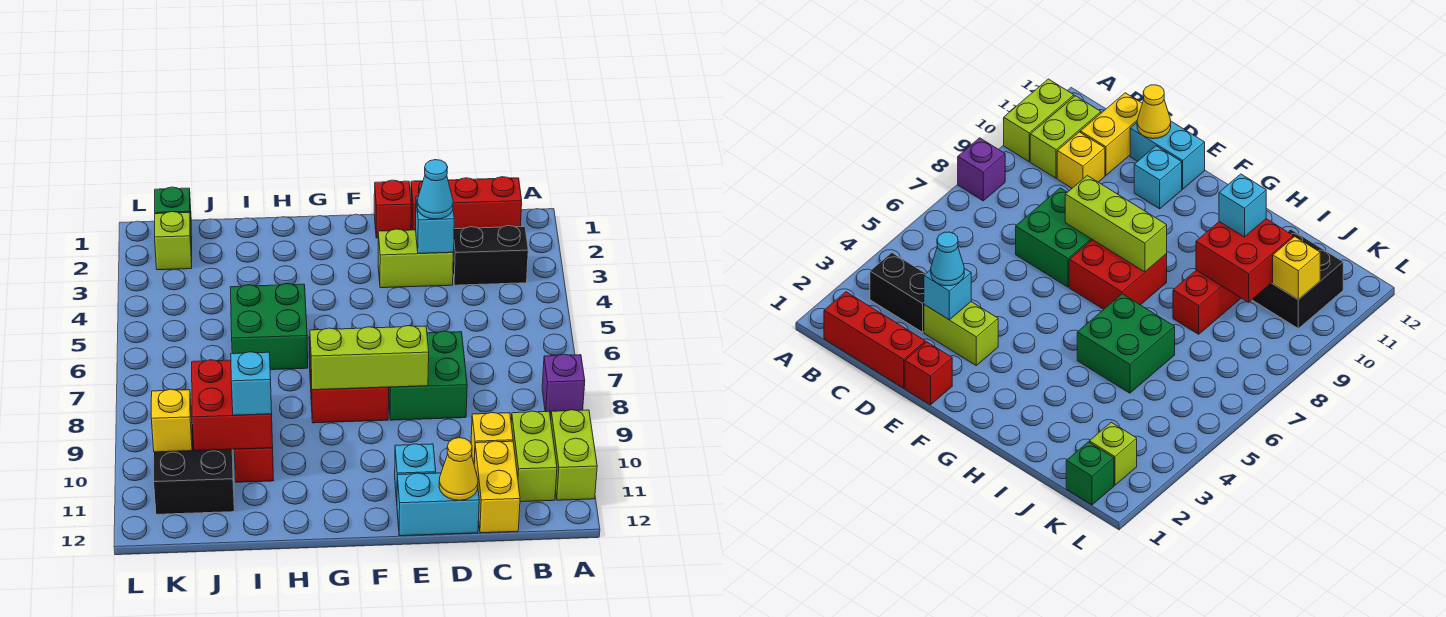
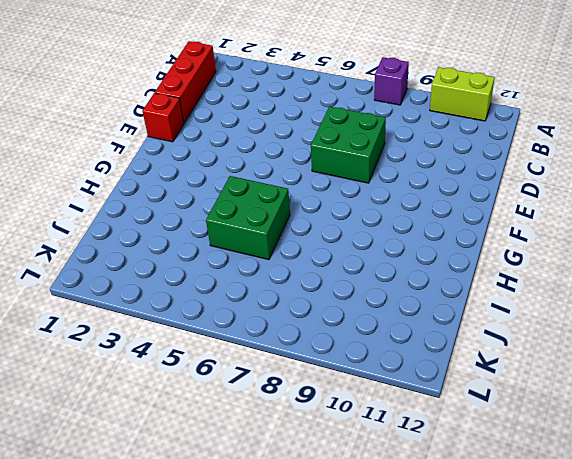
none -> black brick B3:C3 level 1
none -> lime brick B10:B11 level 1
none -> yellow brick C10 level 1

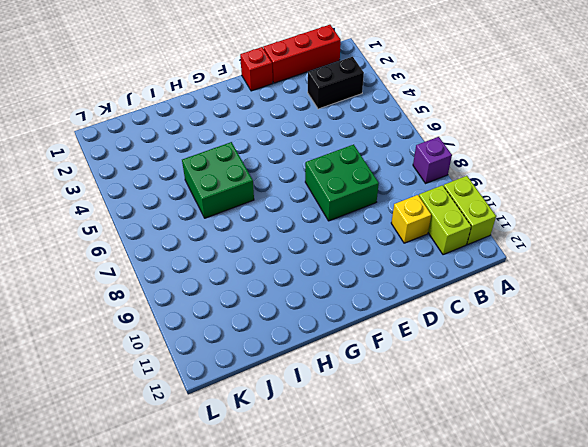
none -> yellow brick C11:C12 level 1
none -> lime brick D3:E3 level 1
none -> cyan brick D12:E12 level 1

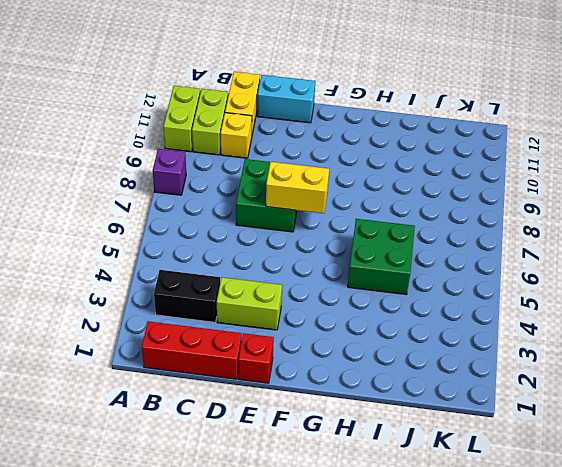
yellow brick E7:F7 level 2 -> none
none -> cyan brick E11 level 1
none -> red brick F7:G8 level 1
none -> red brick I8:I10 level 1

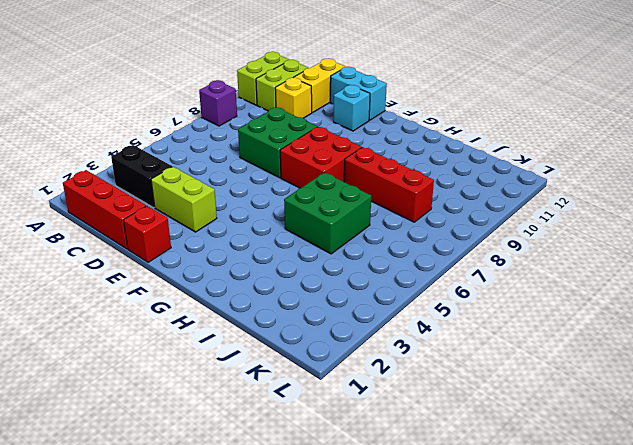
red brick H8:J8 level 1 -> red brick I8:I10 level 1
none -> black brick J10:K11 level 1
none -> green brick K1 level 1
none -> lime brick K2 level 1

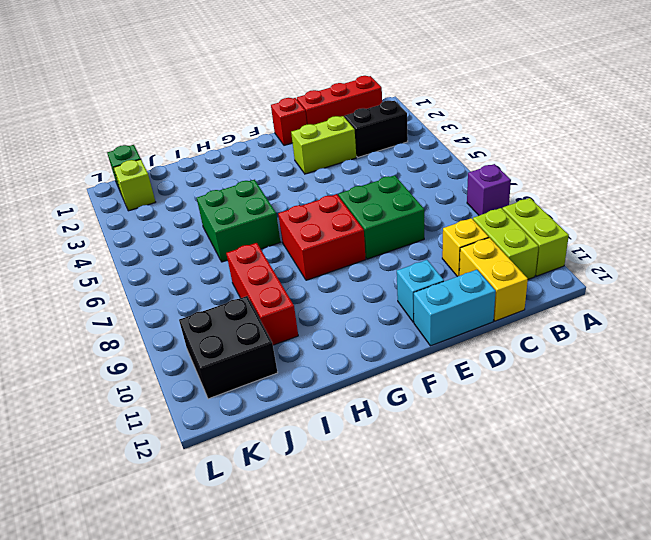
none -> cyan brick D3 level 2
none -> yellow cone D12 level 2
none -> lime brick E8:G8 level 2

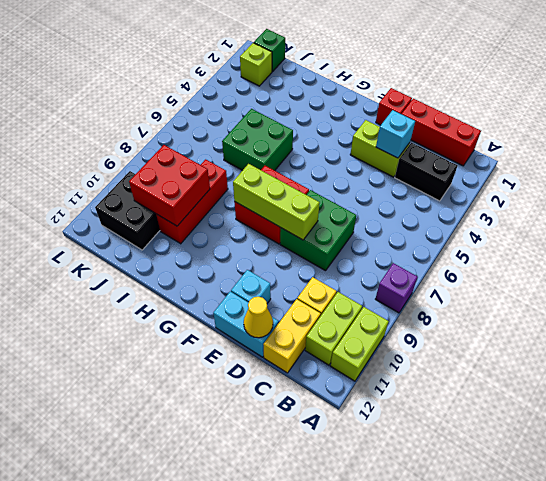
none -> yellow brick K10 level 2
none -> cyan cone D3 level 3
none -> cyan brick I10 level 3

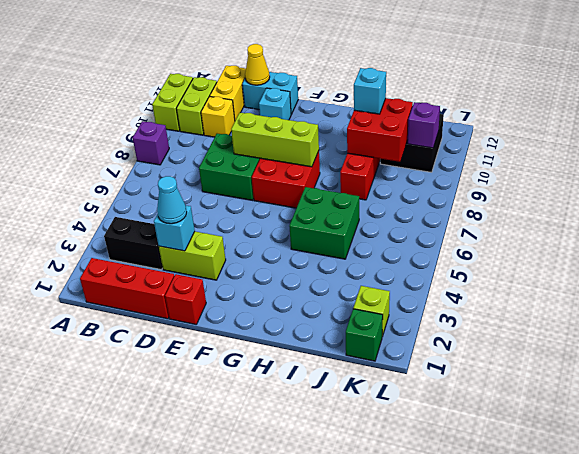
purple brick K10 level 2 -> yellow brick K10 level 2

